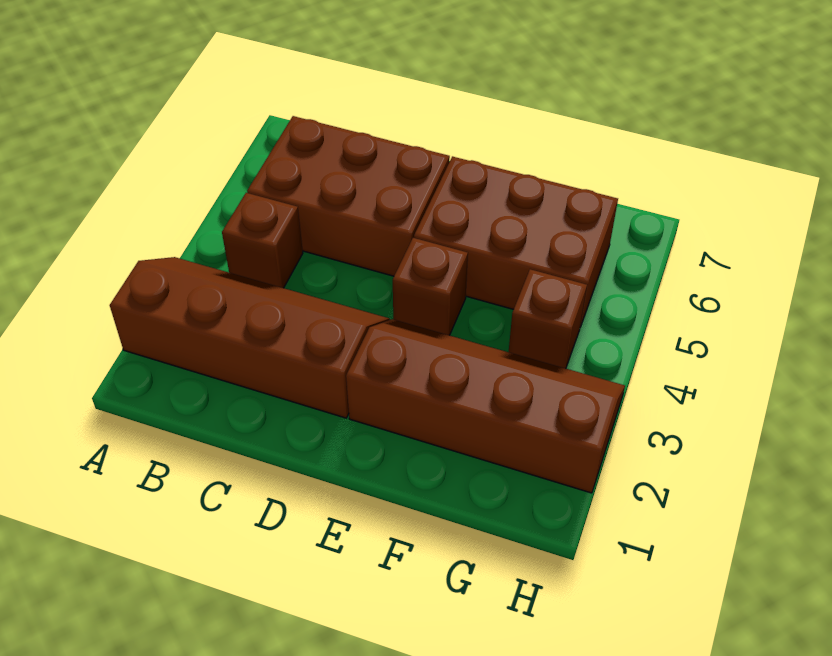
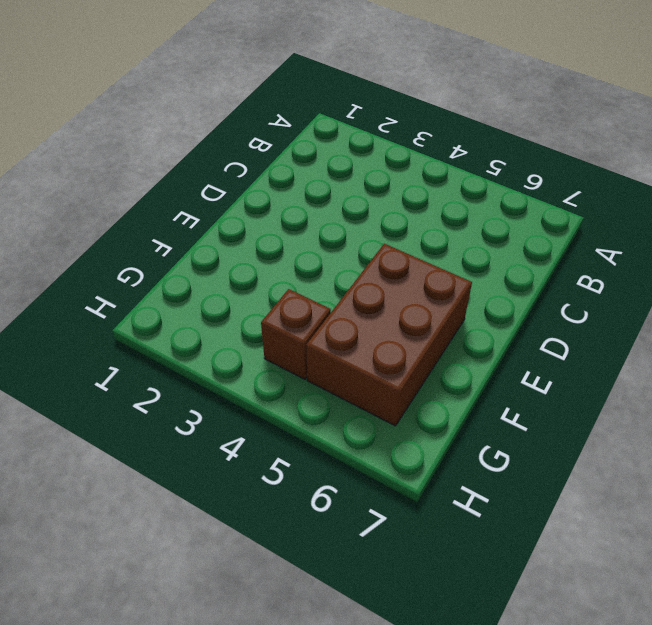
none -> brown slope A2:D3 level 1 top 2
none -> brown brick B4 level 1

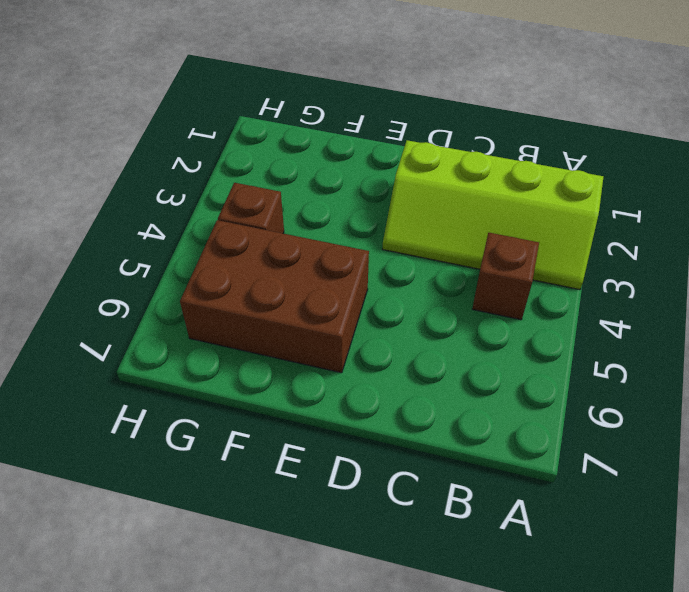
lime slope A2:D3 level 1 top 2 -> brown slope A2:D3 level 1 top 2
none -> brown brick B5:D6 level 1
none -> brown slope E2:H3 level 1 top 2

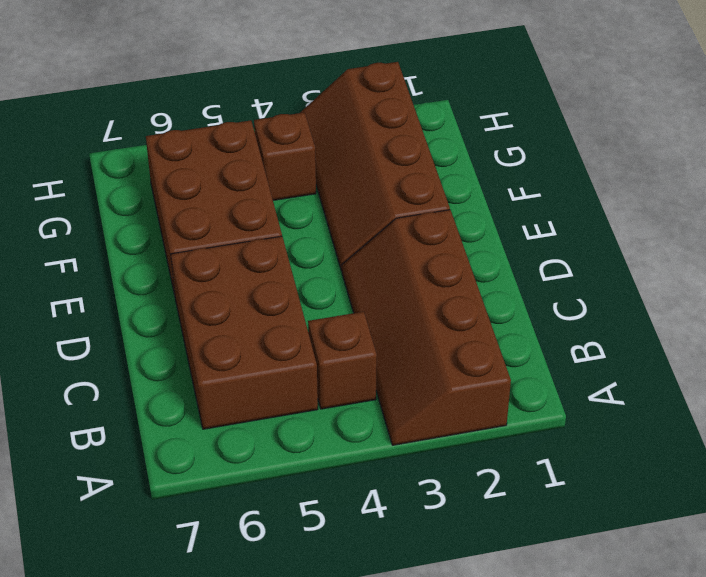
none -> brown brick E4 level 1

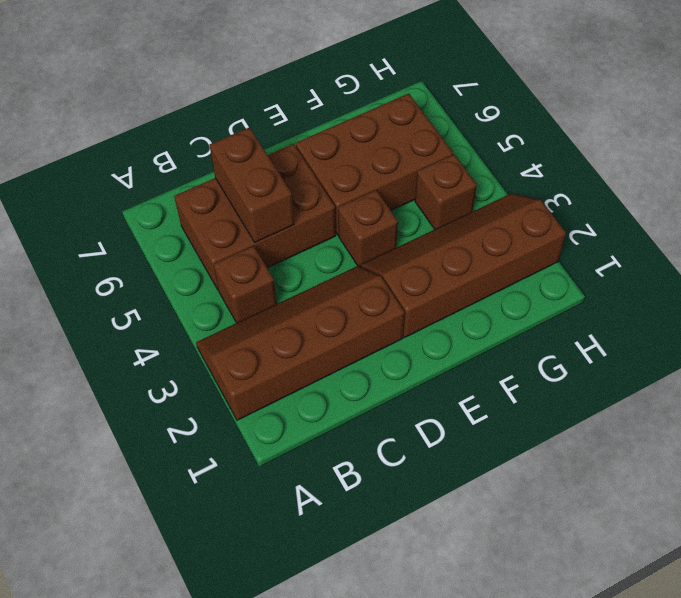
brown brick C5:C6 level 2 -> none

